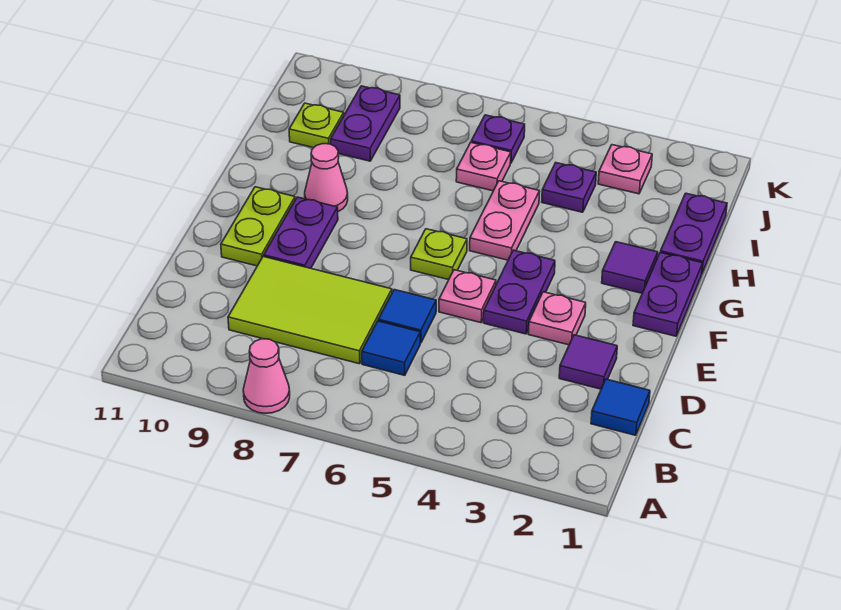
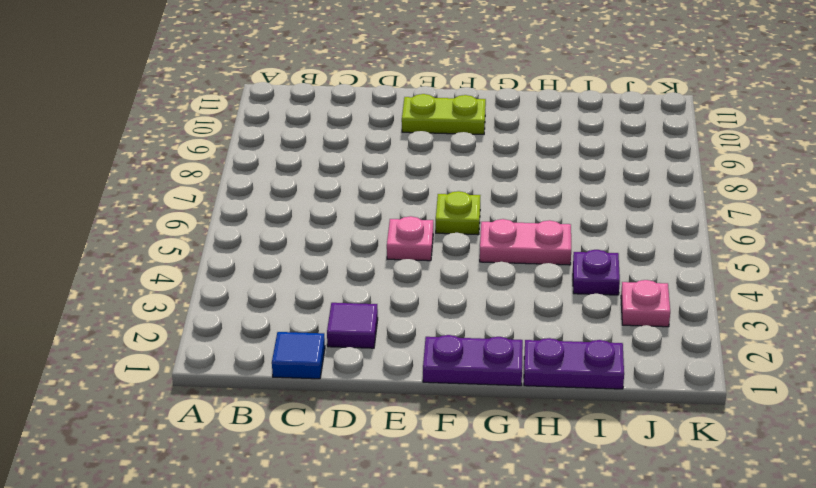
none -> pink cone A8 level 1
none -> blue tile C6 level 1
none -> lime tile C7:D9 level 1

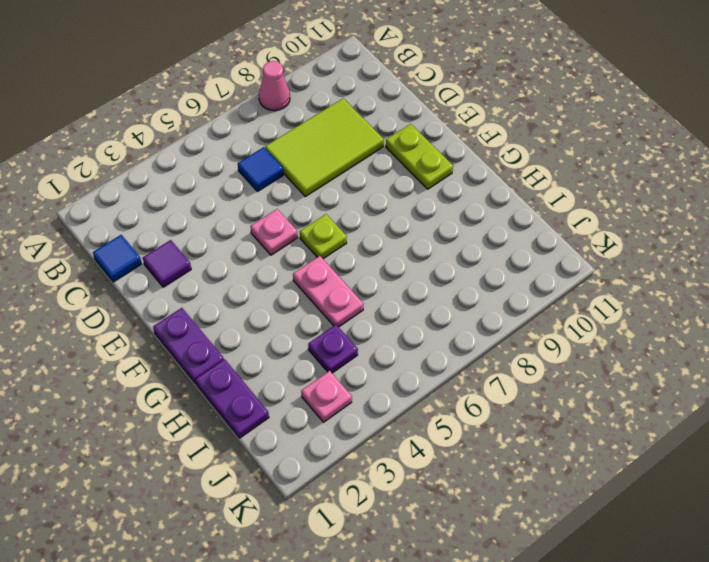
none -> blue tile D6 level 1
none -> pink plate E3 level 1
none -> purple plate E4:F4 level 1

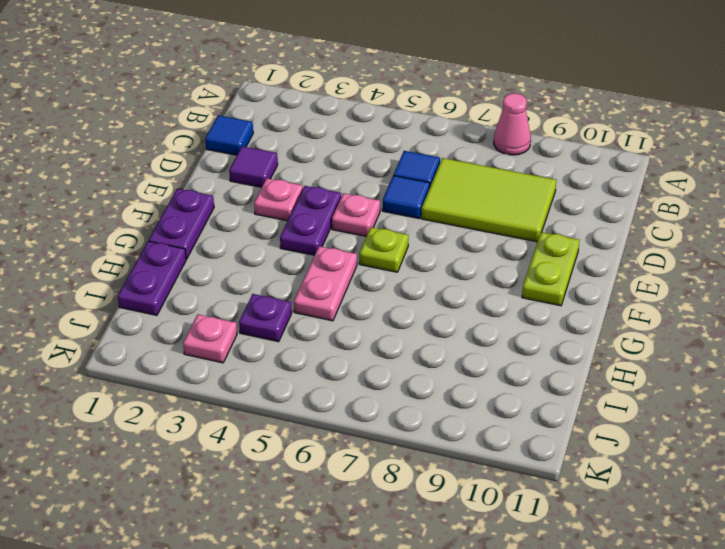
none -> purple plate E9:F9 level 1
none -> purple tile G2 level 1
none -> pink cone G9 level 1

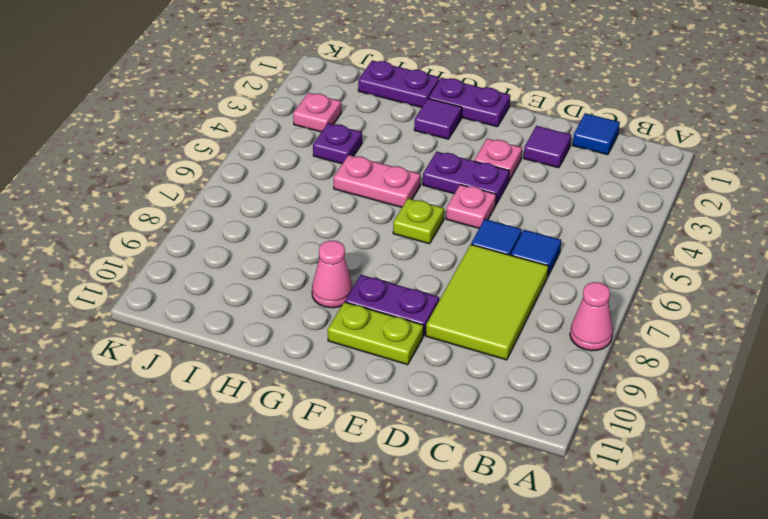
none -> pink plate I6 level 1
none -> purple plate I9:J9 level 1
none -> lime plate I10 level 1

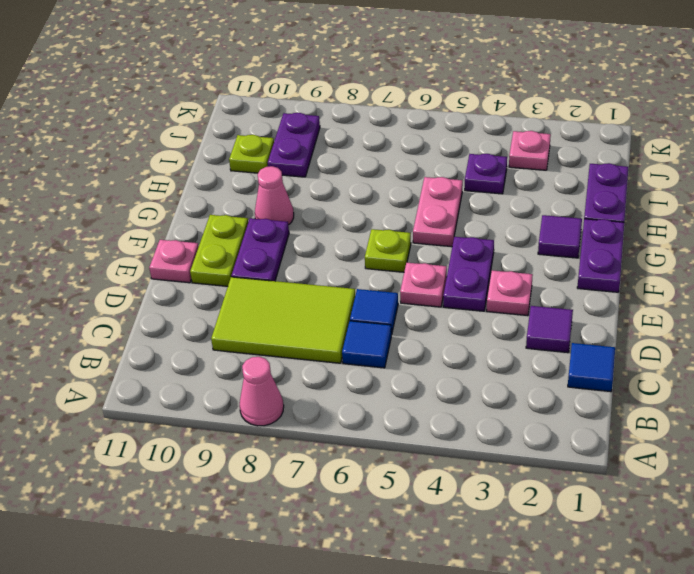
pink plate E11 level 1 -> pink plate I6 level 1
none -> purple plate J6 level 1

